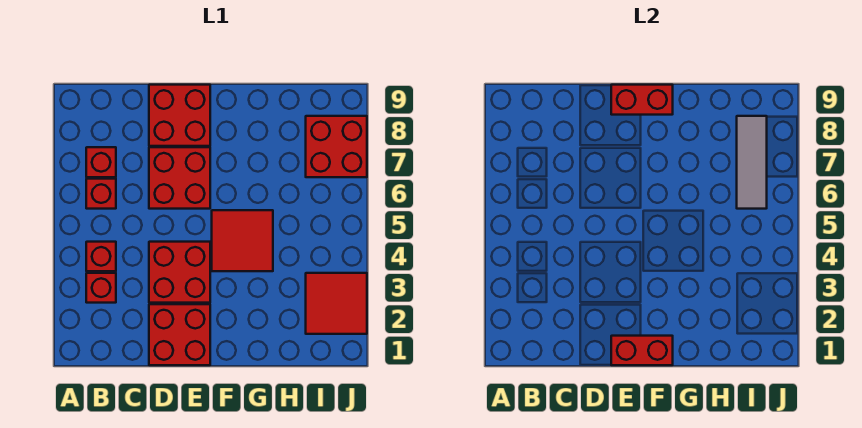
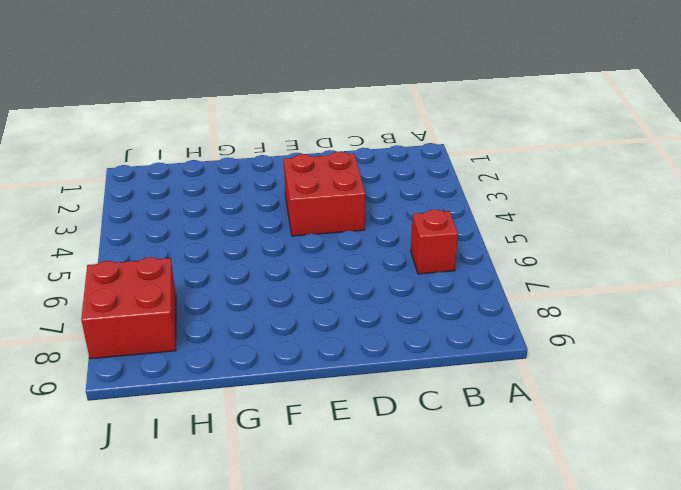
none -> red brick B3 level 1
none -> red brick B4 level 1
none -> red brick B7 level 1

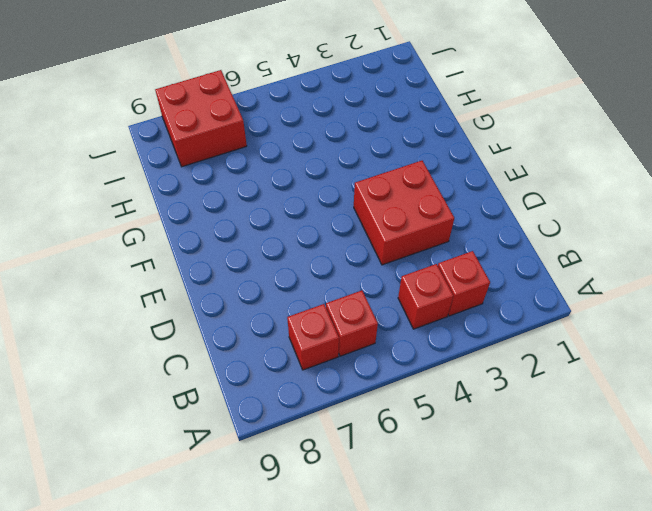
none -> red brick D1:E2 level 1
none -> red brick D6:E7 level 1
none -> red brick D8:E9 level 1

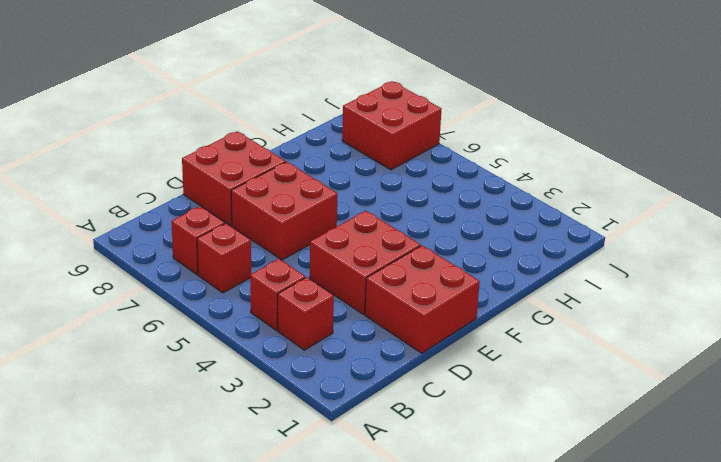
none -> red tile F4:G5 level 1
none -> red tile I2:J3 level 1
none -> red brick E1:F1 level 2

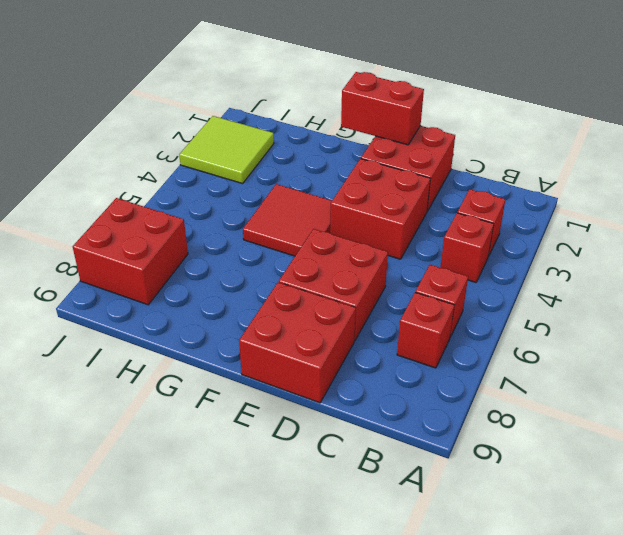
lime tile I2:J3 level 1 -> red tile I2:J3 level 1
none -> red brick E9:F9 level 2
none -> grey tile I6:I8 level 2

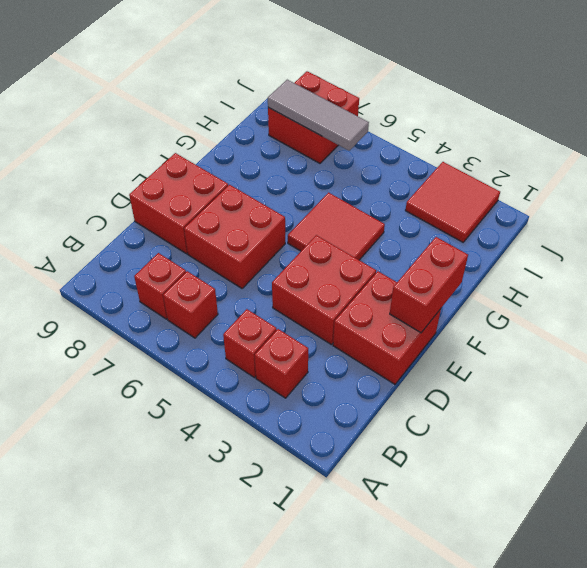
none -> red brick E9:F9 level 2

